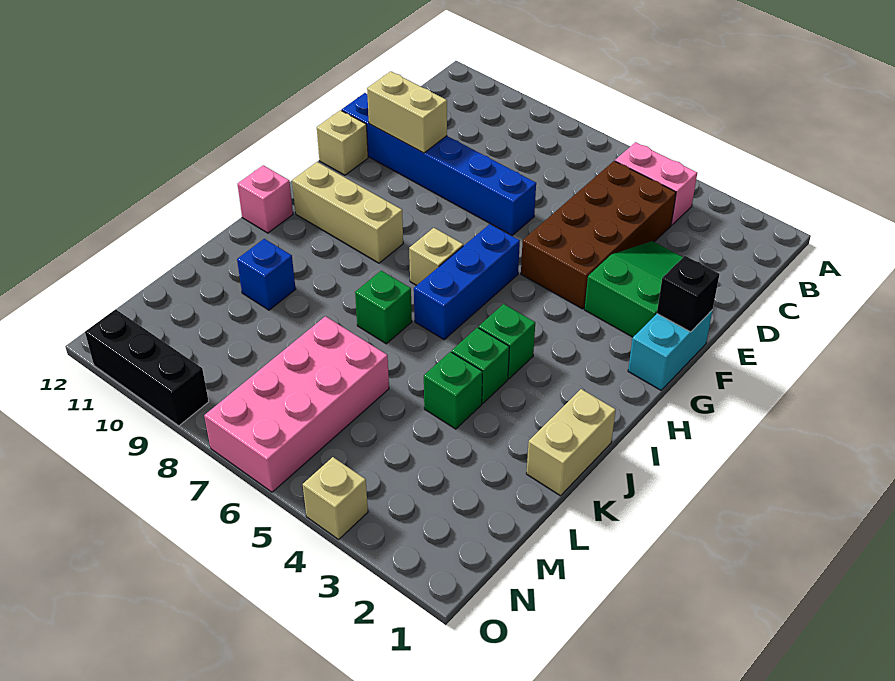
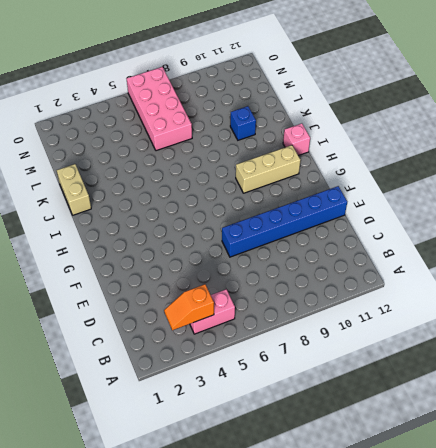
orange slope B3:B4 level 2 top 4 -> none
none -> brown brick C4:F5 level 1
none -> green slope D2:F3 level 1 top F
none -> cyan brick F1:G1 level 1

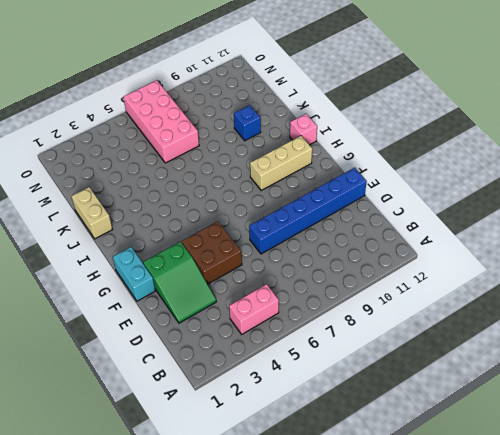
brown brick E4:F5 level 1 -> brown brick C4:F5 level 1
none -> tan brick F12 level 1
none -> blue brick G6:I6 level 1
none -> tan brick H7 level 1

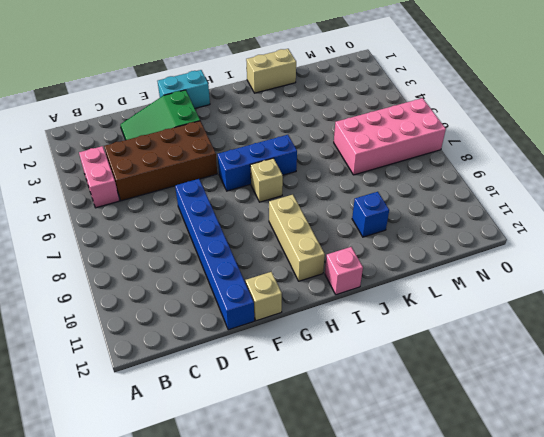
none -> green brick I4 level 1
none -> green brick J4 level 1
none -> green brick J7 level 1

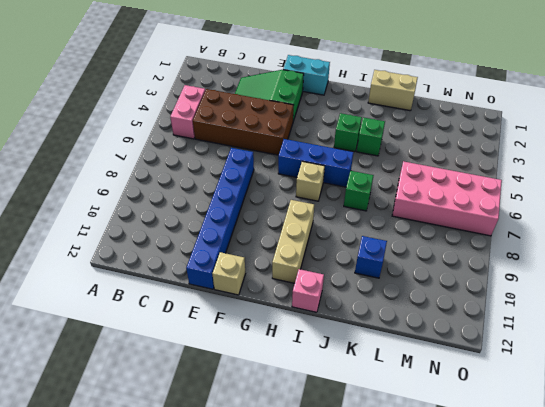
none -> green brick K4 level 1
none -> tan brick O4 level 1
none -> black brick O9:O11 level 1

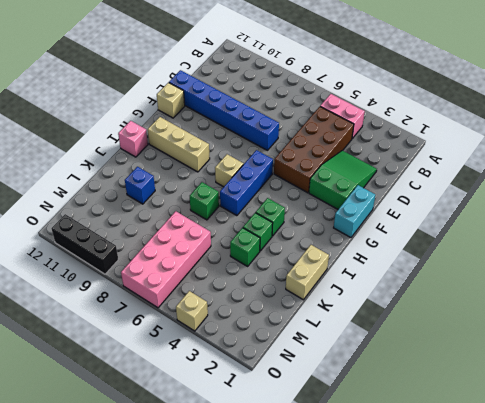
none -> tan brick E10:E11 level 2
none -> black brick F1 level 2

